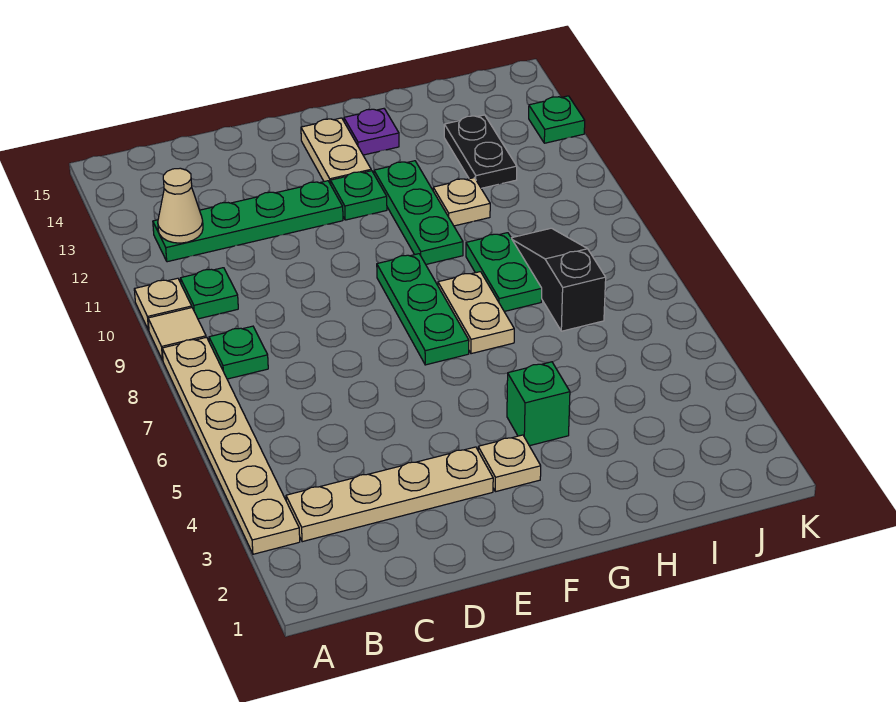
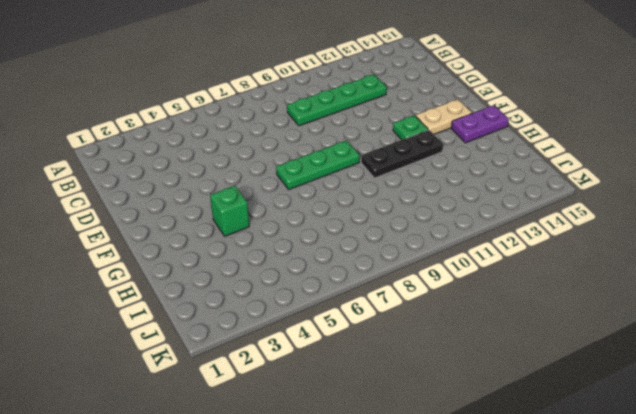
green plate C9:C12 level 1 -> green plate B12:E12 level 1
black plate G10:G12 level 1 -> green plate G10:G12 level 1
purple plate G14:G15 level 1 -> purple plate G14 level 1
none -> tan plate A3:A8 level 1
none -> tan tile A9 level 1
none -> tan plate A10 level 1

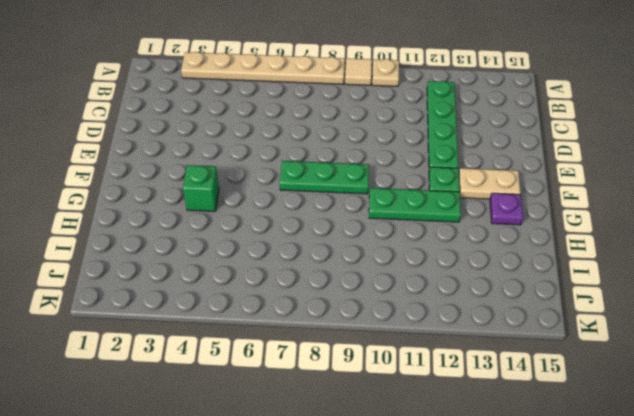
none -> tan plate B3:E3 level 1
none -> green plate B8 level 1
none -> green plate B10 level 1

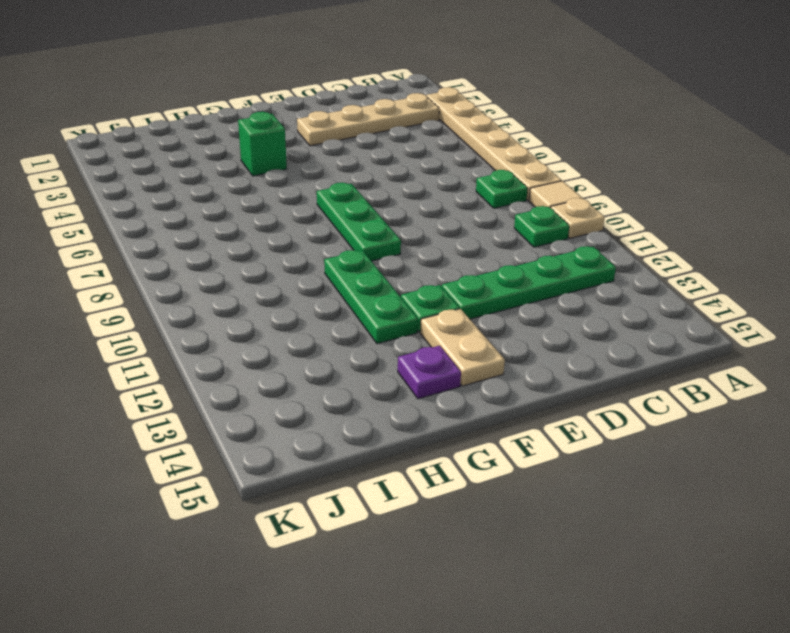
none -> tan plate F3 level 1
none -> tan plate G7:G8 level 1
none -> green plate H8:H9 level 1

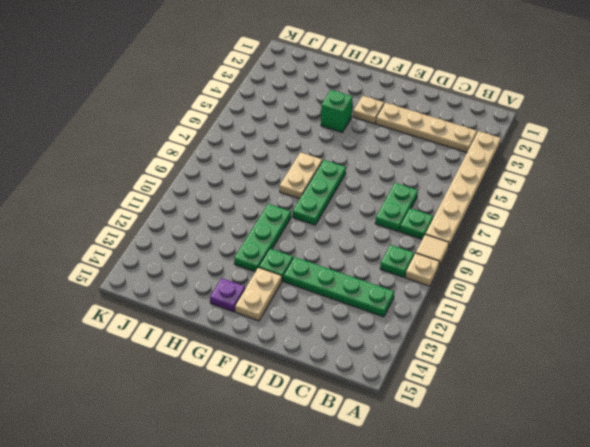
green plate C7:C8 level 1 -> green plate H8:H9 level 1
none -> tan plate H11 level 1
none -> black slope I7:I9 level 1 top 7
none -> black plate I12:I13 level 1

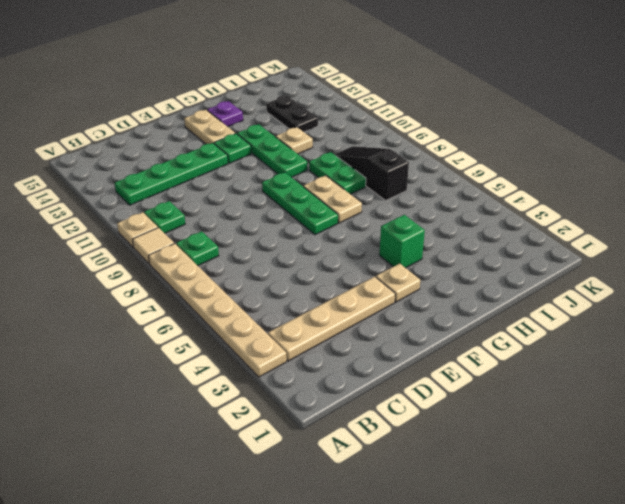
none -> green plate K13 level 1
none -> tan cone B12 level 2

